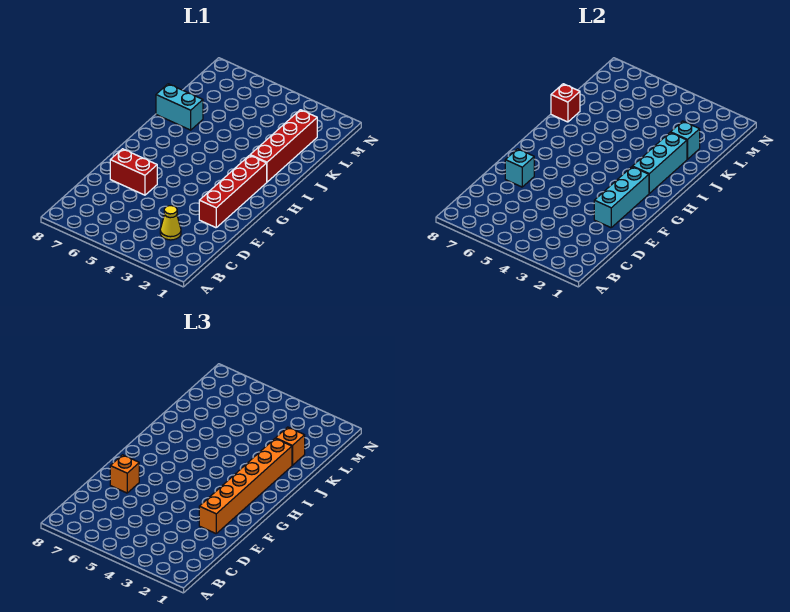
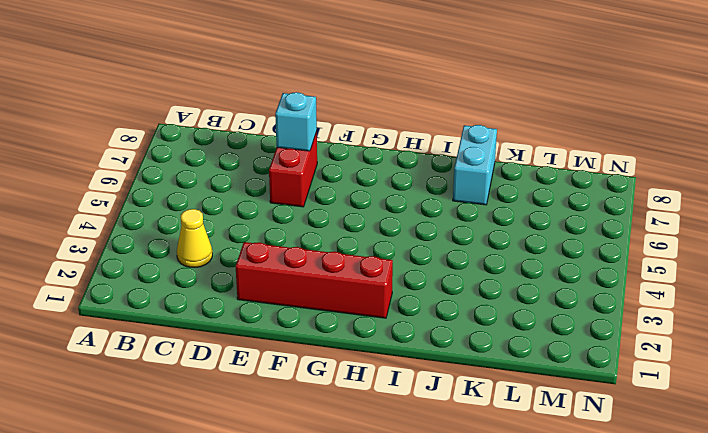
none -> red brick I2:L2 level 1
none -> cyan brick E2:G2 level 2
none -> cyan brick H2:J2 level 2

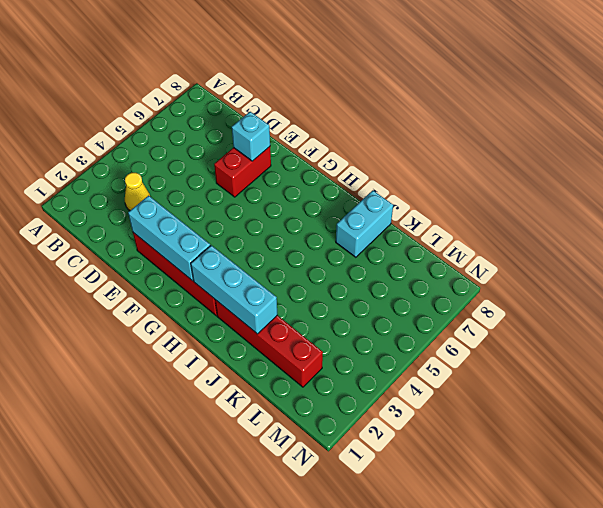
none -> red brick J8 level 2
none -> cyan brick K2 level 2
none -> orange brick E2:J2 level 3

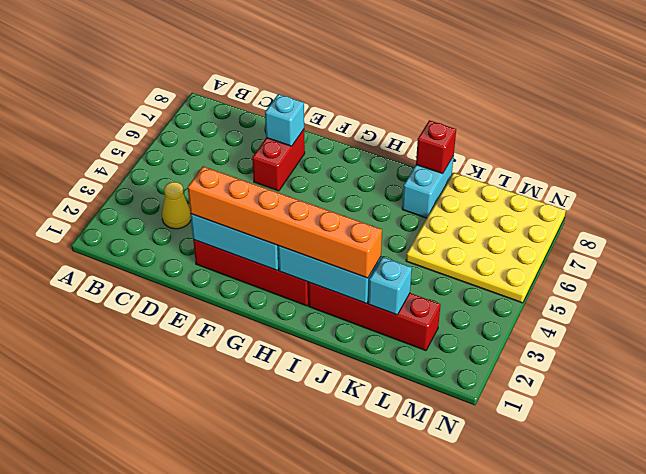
yellow plate K5:N8 level 1 -> none
none -> orange brick E7 level 3
none -> orange brick K2 level 3

